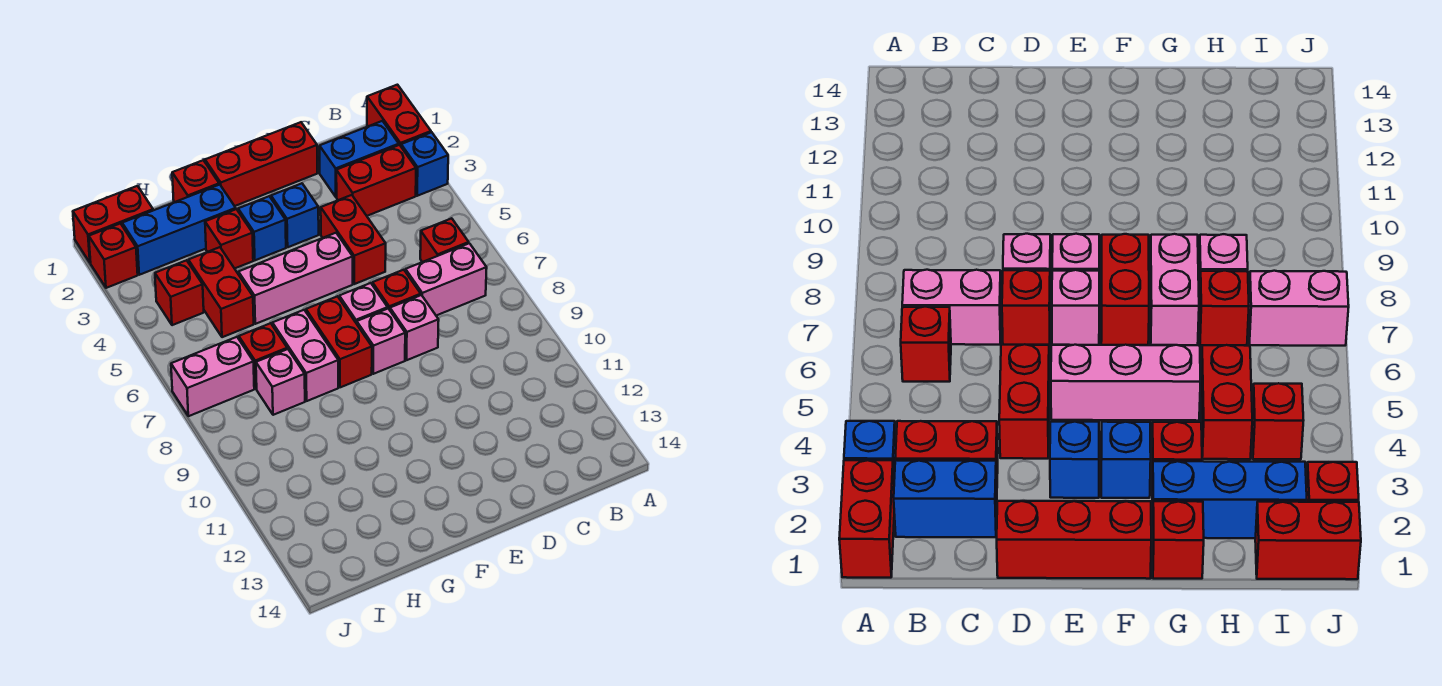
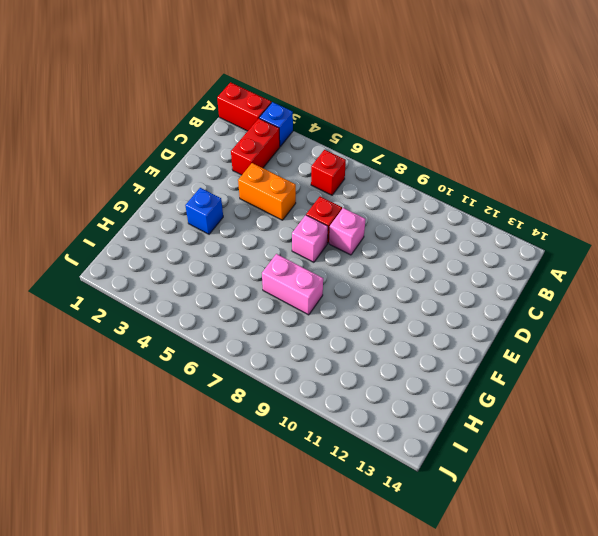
orange brick D4:D5 level 1 -> red brick D4:D5 level 1
none -> blue brick B2:C2 level 1
none -> pink brick B7:C7 level 1
none -> red brick D1:F1 level 1

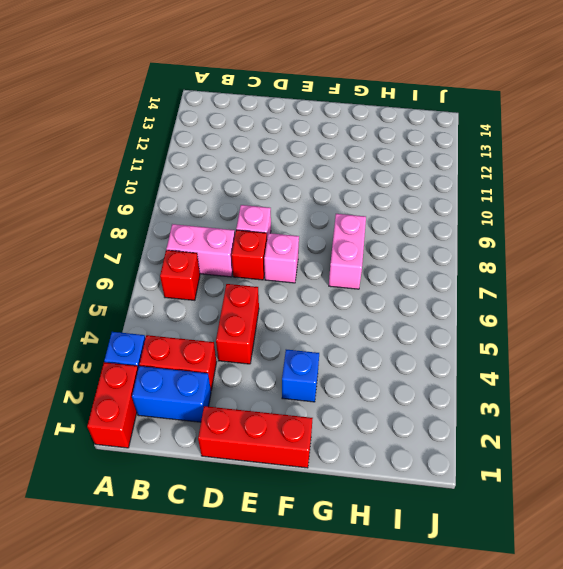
none -> blue brick E3 level 1
none -> pink brick E5:G5 level 1
none -> pink brick E8 level 1

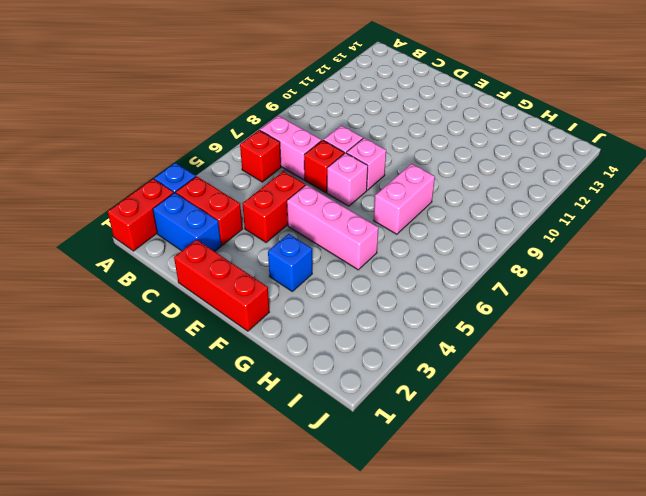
none -> blue brick E3 level 1
none -> red brick F7:F8 level 1
none -> red brick G1 level 1

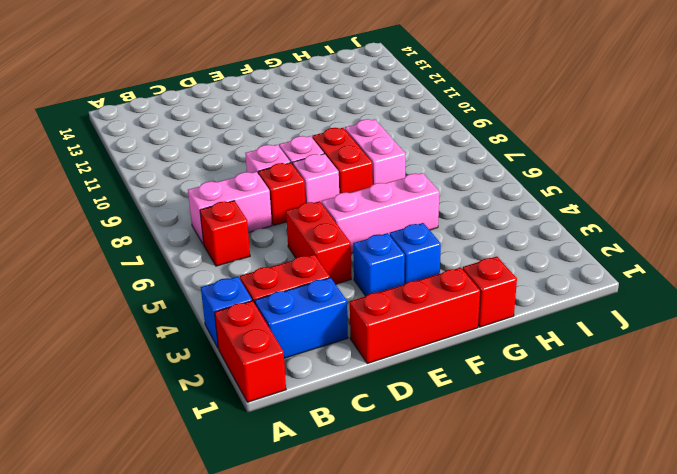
none -> blue brick G2:I2 level 1
none -> red brick G3 level 1
none -> red brick H4:H5 level 1

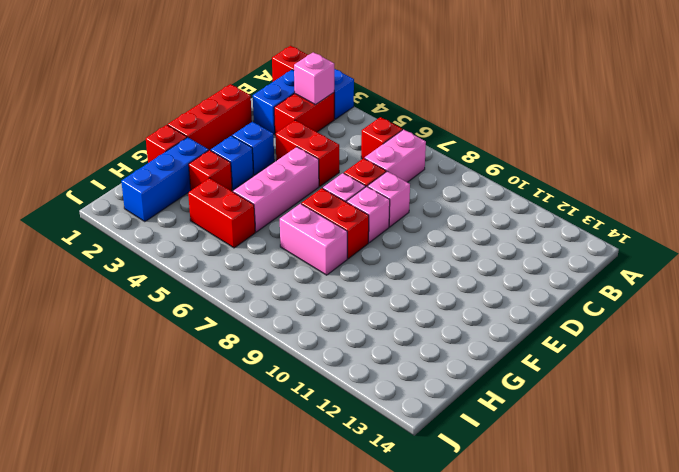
pink brick B3 level 2 -> pink brick H8 level 1
none -> red brick H7 level 1
none -> red brick I1:J1 level 1
none -> red brick I4 level 1

